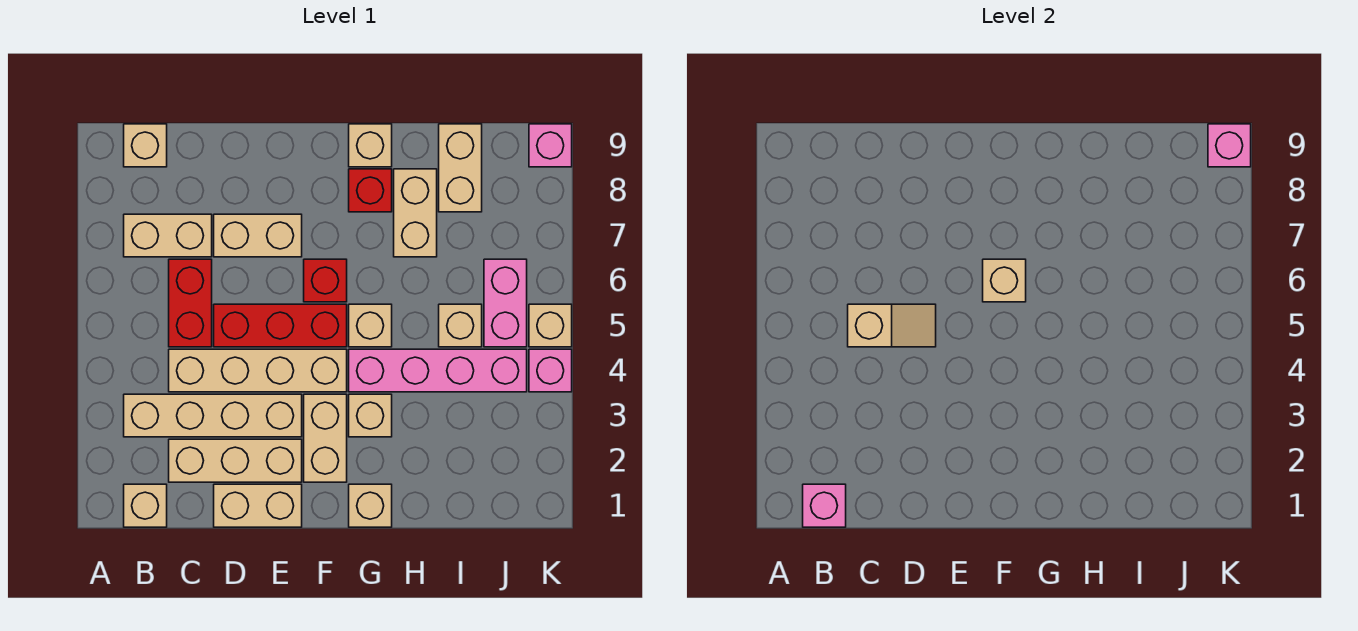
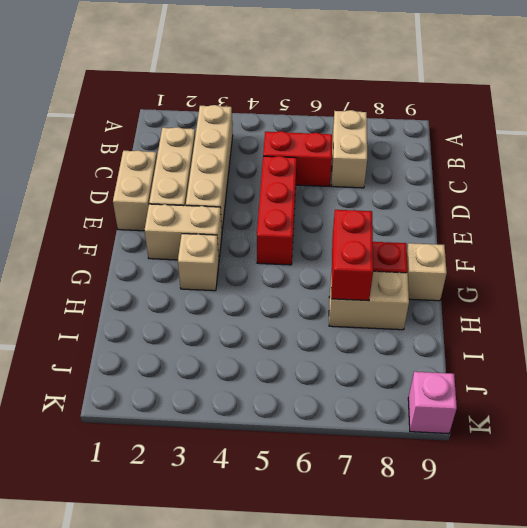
red brick G7:H7 level 2 -> none
none -> tan brick B1 level 1
none -> tan brick B9 level 1
none -> tan brick C4:F4 level 1

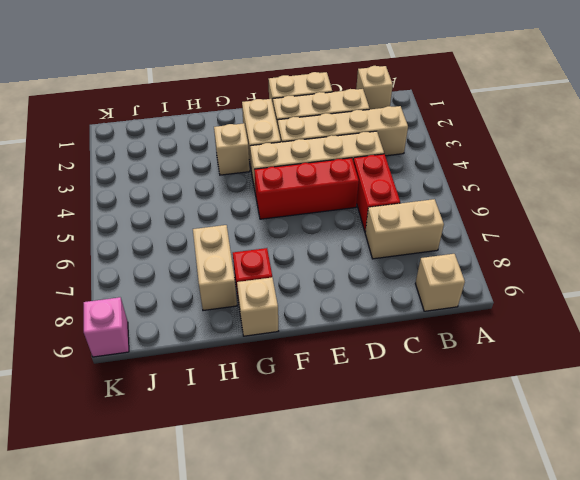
none -> tan brick D7:E7 level 1
none -> red brick F6 level 1
none -> tan brick G1 level 1

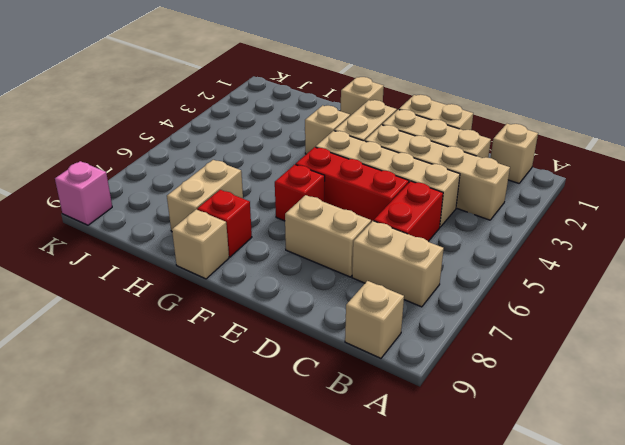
none -> pink brick G4:J4 level 1
none -> tan brick G5 level 1
none -> tan brick I5 level 1

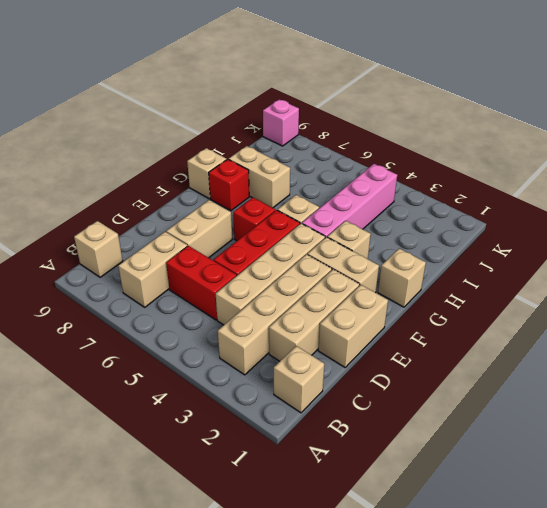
none -> tan brick I5 level 1
none -> tan brick I8:I9 level 1
none -> pink brick J5:J6 level 1

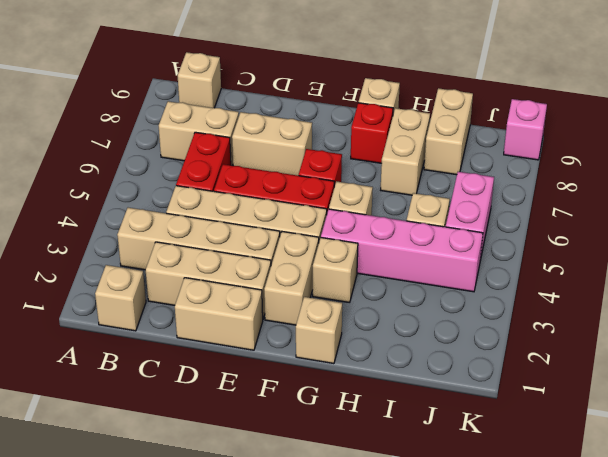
none -> pink brick K4 level 1
none -> tan brick K5 level 1
none -> pink brick B1 level 2

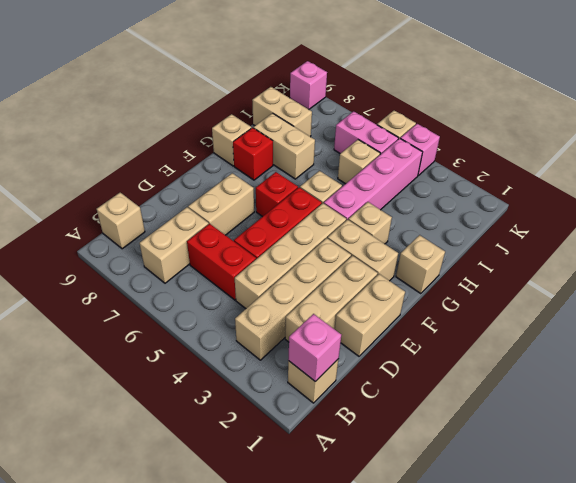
none -> tan slope C5:D5 level 2 top C
none -> tan brick F6 level 2
none -> pink brick K9 level 2

